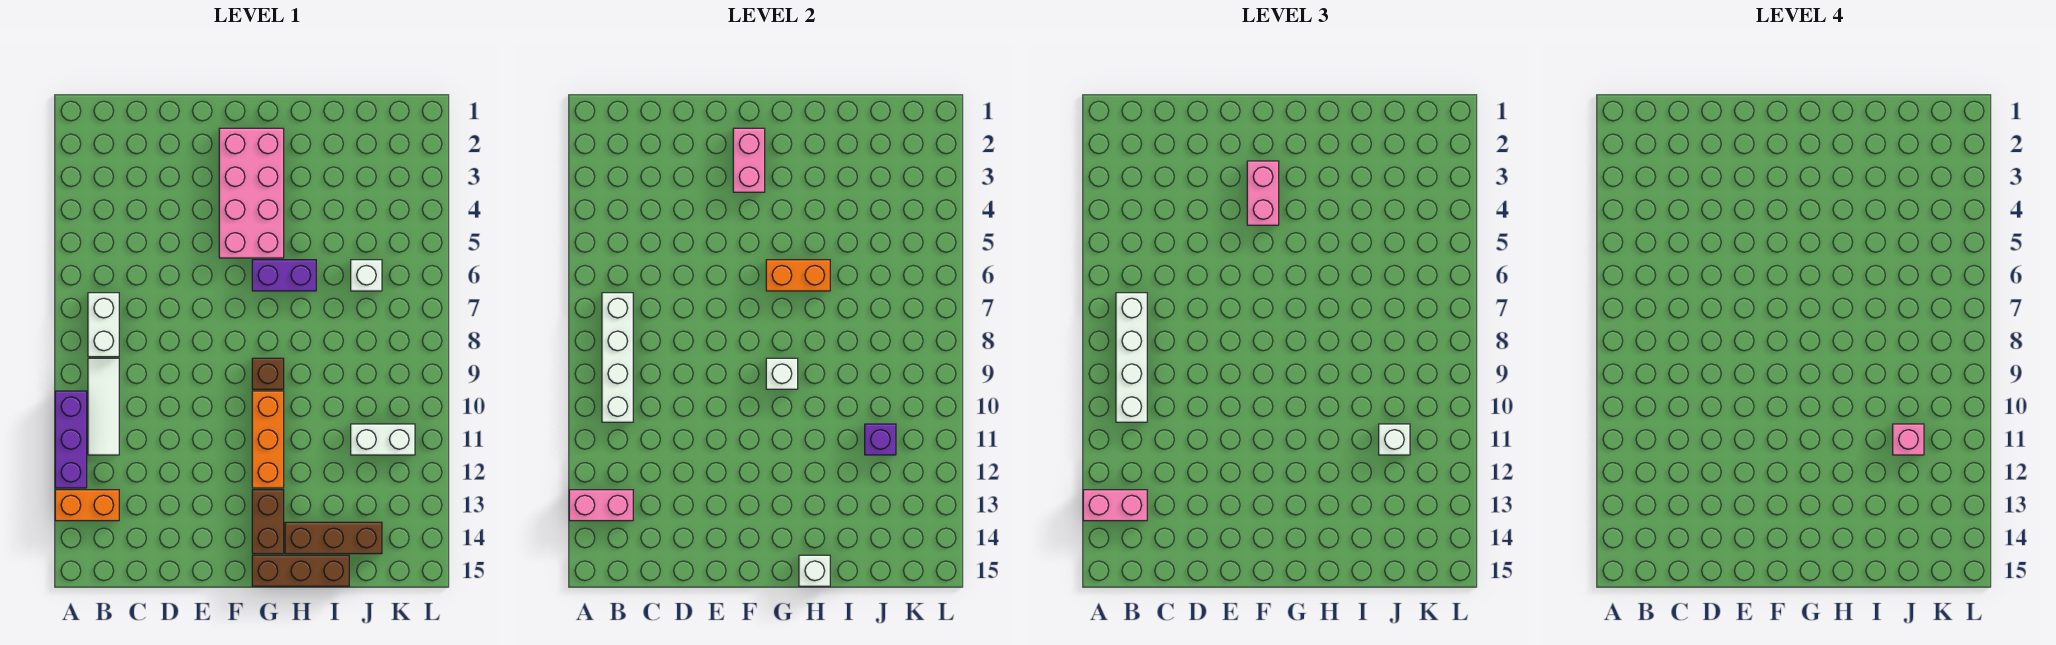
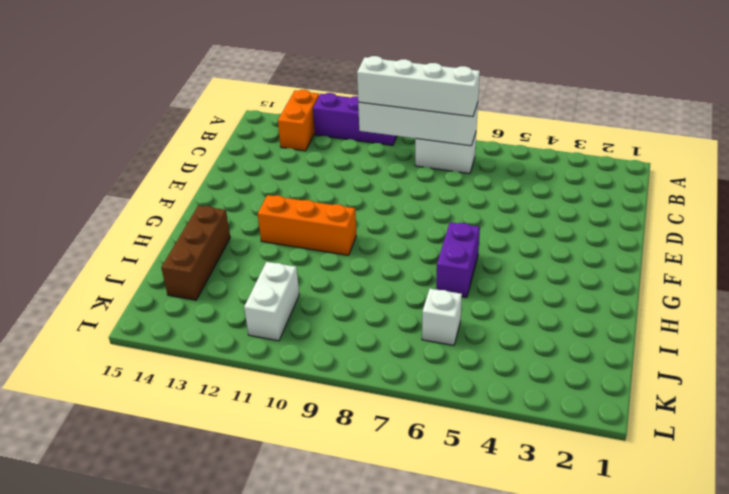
none -> white tile B9:B11 level 1
none -> pink brick F2:G5 level 1
none -> brown brick G9 level 1

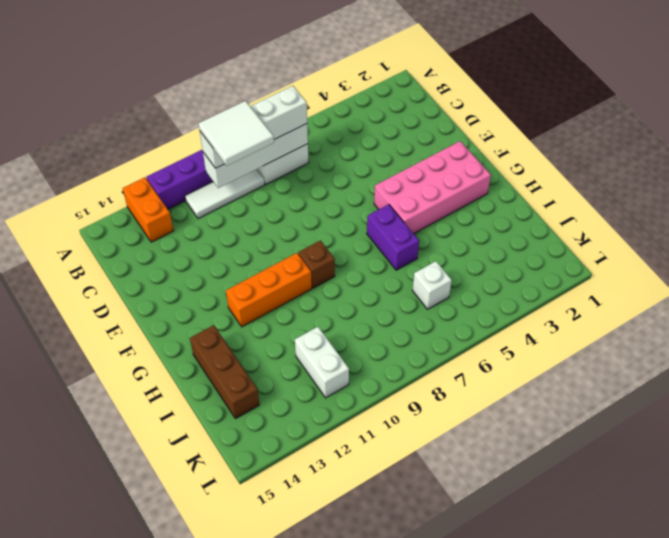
white tile B9:C10 level 4 -> none
none -> brown brick G13:G14 level 1
none -> brown brick G15:I15 level 1
none -> pink brick A13:B13 level 2

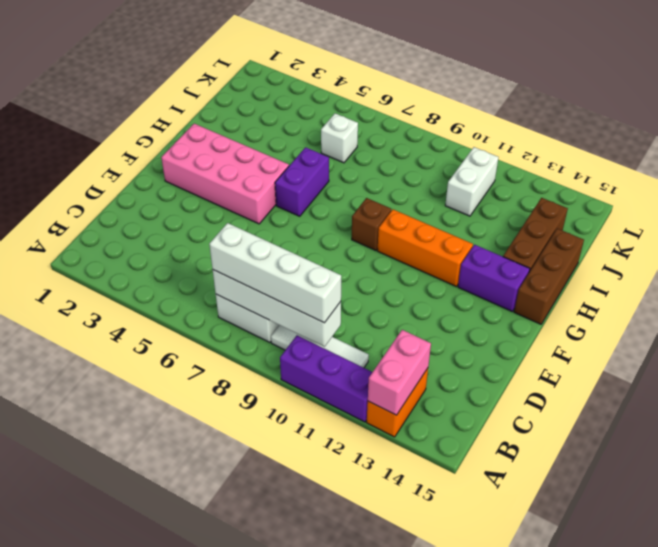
purple brick G13:G14 level 1 -> brown brick G13:G14 level 1
none -> pink brick F2:F3 level 2
none -> orange brick G6:H6 level 2
none -> white brick G9 level 2

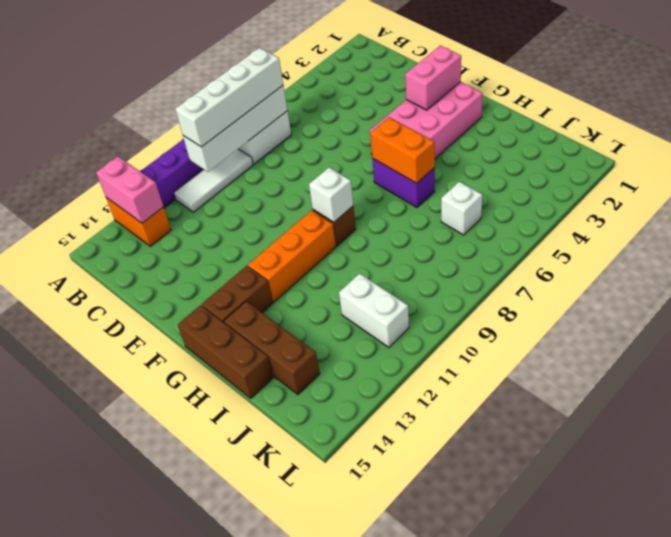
none -> white brick H15 level 2
none -> purple brick J11 level 2
none -> pink brick A13:B13 level 3

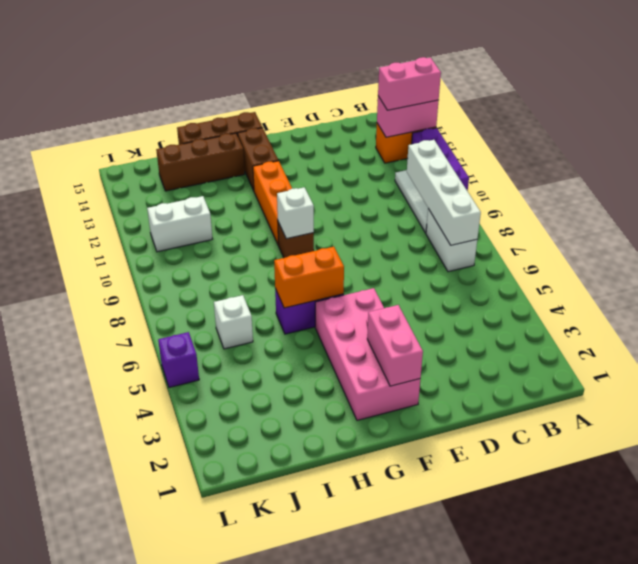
purple brick L5 level 1 -> purple brick J11 level 2
none -> white brick H15 level 2
none -> white brick B7:B10 level 3
none -> pink brick F3:F4 level 3

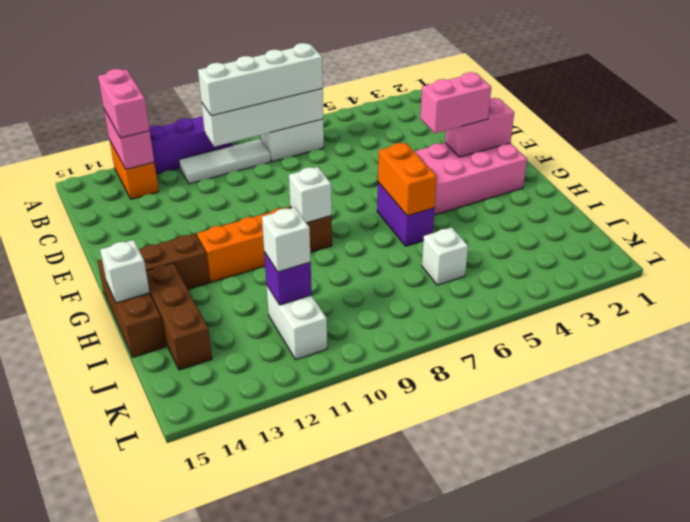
none -> pink brick J11 level 4

